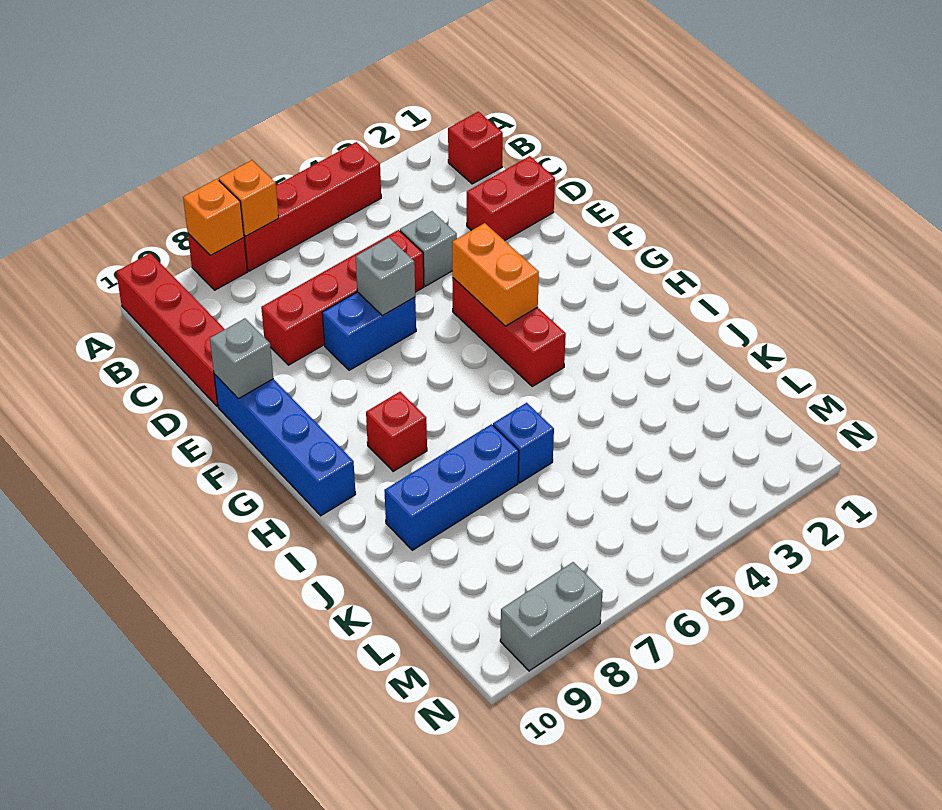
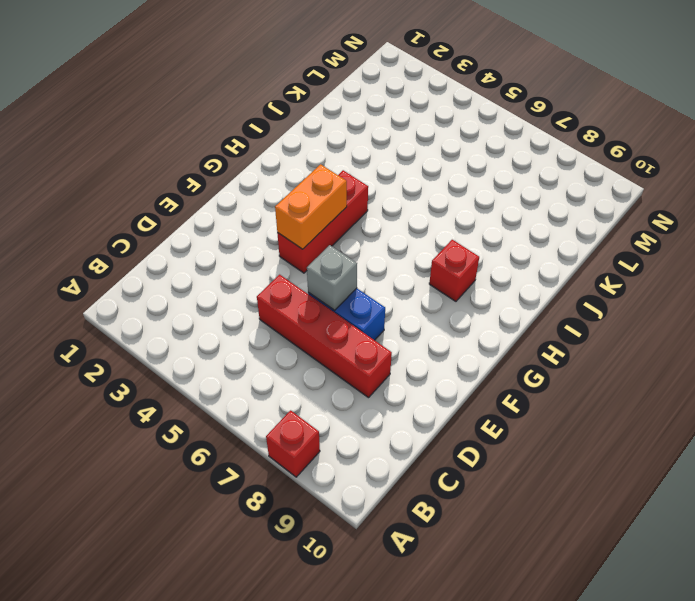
none -> red brick A4:A7 level 1
none -> red brick A10:D10 level 1
none -> red brick B1 level 1

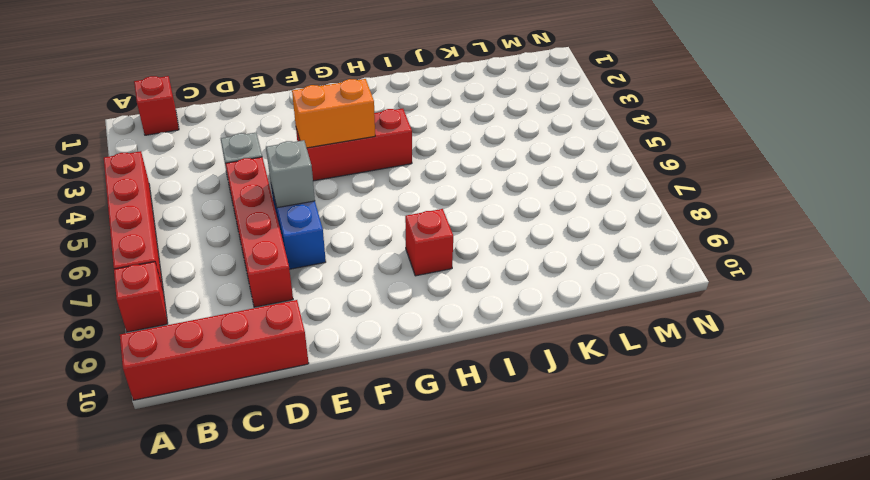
none -> red brick D1:D2 level 1
none -> blue brick E10:H10 level 1
none -> blue brick J6 level 1

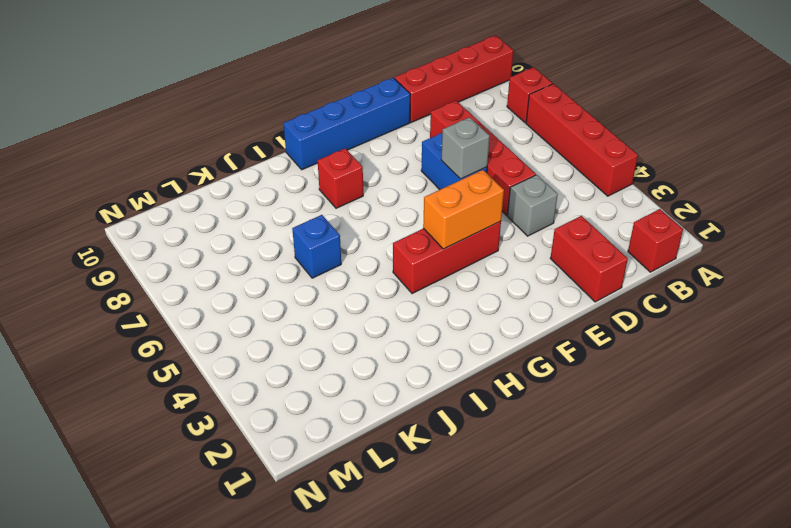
none -> blue brick J7:J9 level 1
none -> grey brick N8:N9 level 1
none -> orange brick A7 level 2

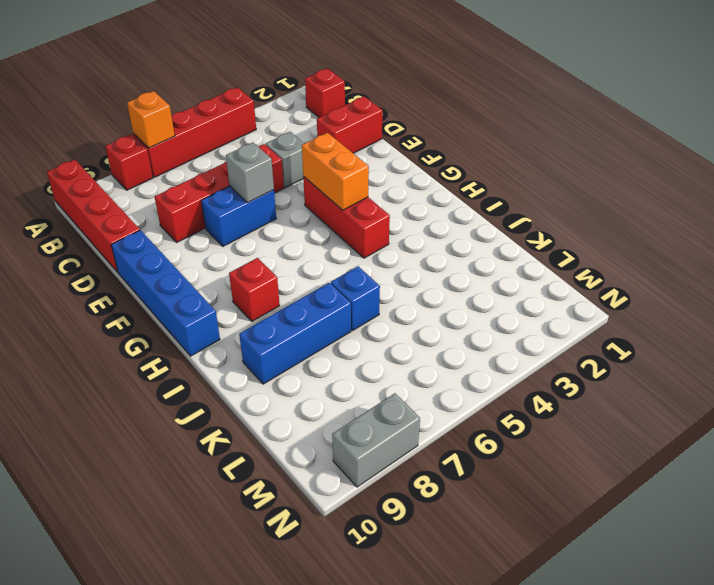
none -> orange brick A8 level 2
none -> grey brick E10 level 2

